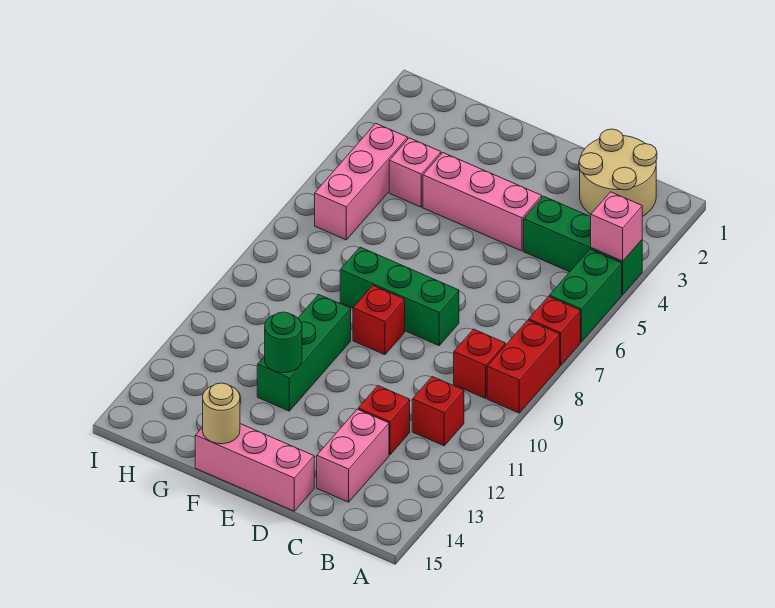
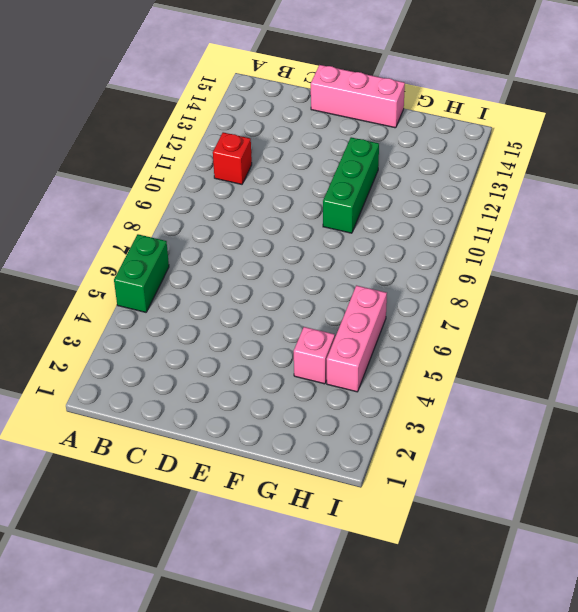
none -> green brick A4:C4 level 1
none -> red brick A7 level 1
none -> red brick A8:A9 level 1

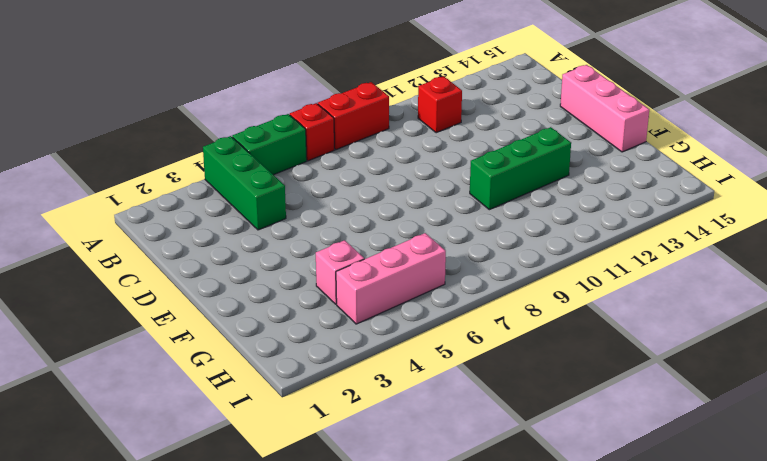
none -> tan round brick B1:C2 level 1
none -> red brick B9 level 1
none -> red brick C12 level 1

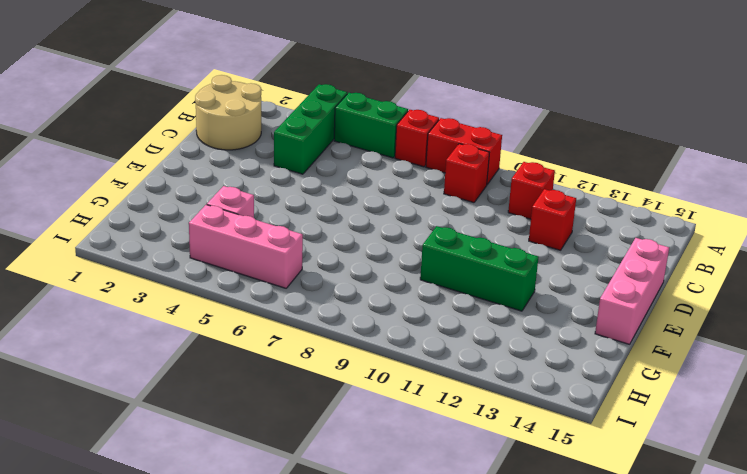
none -> pink brick C13:C14 level 1
none -> pink brick D4:F4 level 1
none -> green brick D8:F8 level 1

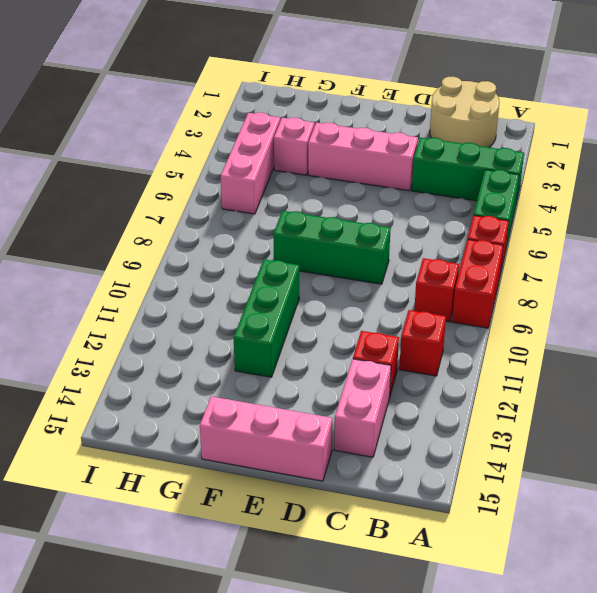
none -> red brick E9 level 1
none -> pink brick A4 level 2
none -> green round brick F12 level 2

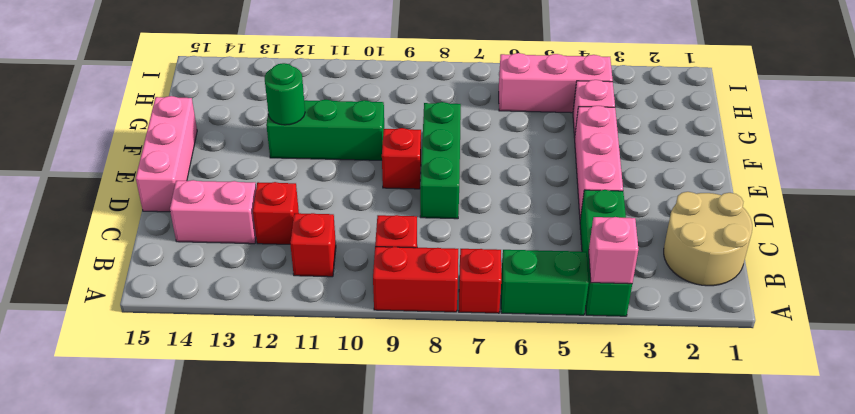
none -> tan round brick F15 level 2

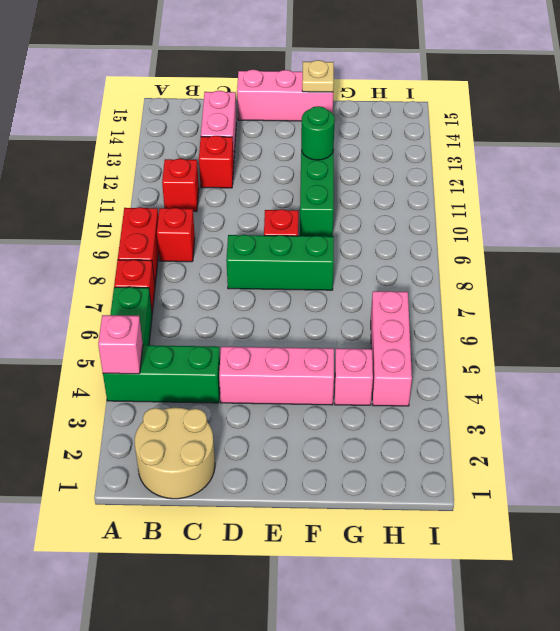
tan plate F15 level 2 -> tan round brick F15 level 2

